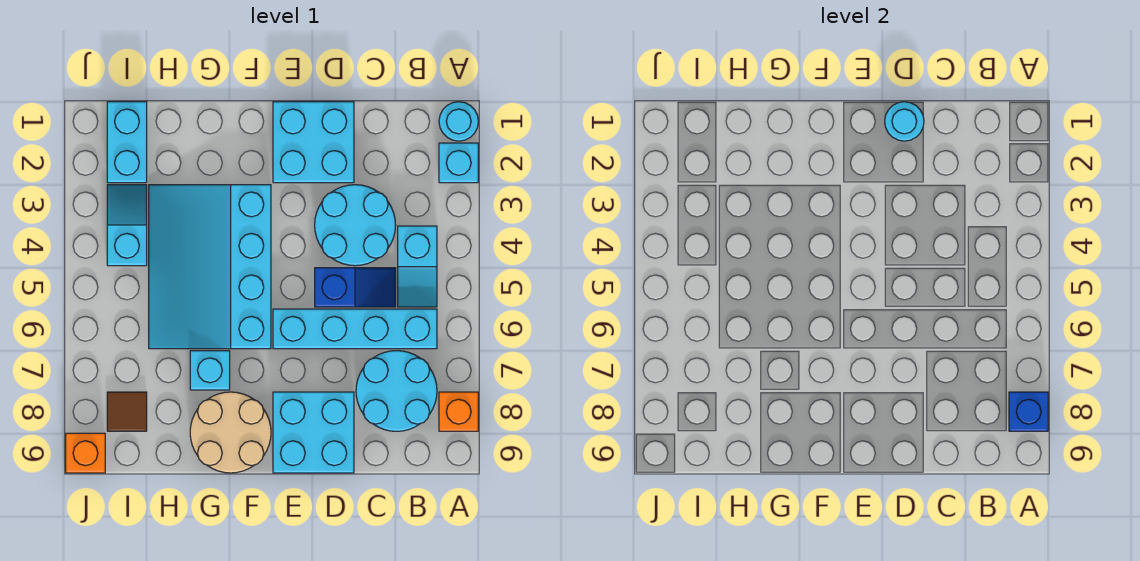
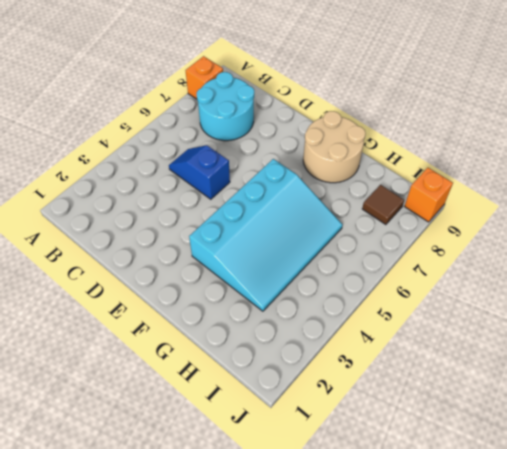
none -> cyan round brick A1 level 1
none -> cyan brick A2 level 1
none -> cyan slope B4:B5 level 1 top 4

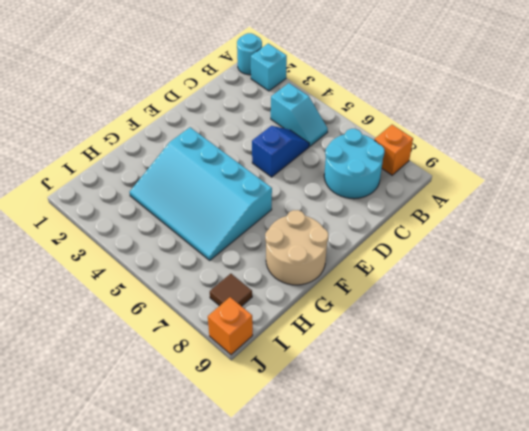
none -> cyan brick B6:E6 level 1
none -> cyan round brick C3:D4 level 1
none -> cyan brick D1:E2 level 1

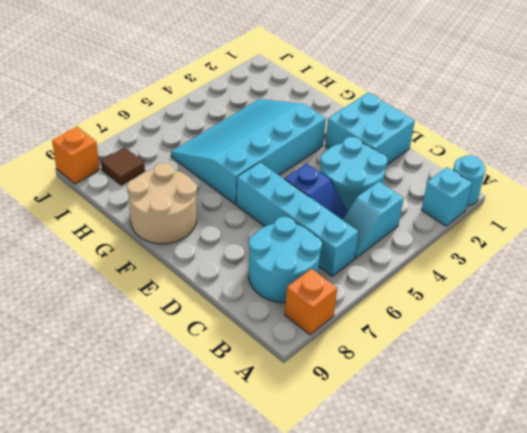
none -> cyan brick D8:E9 level 1
none -> cyan brick G7 level 1
none -> cyan brick I1:I2 level 1

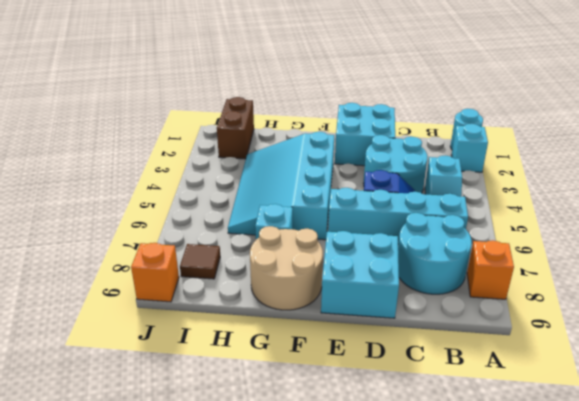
brown brick I1:I2 level 1 -> cyan brick I1:I2 level 1
none -> cyan slope I3:I4 level 1 top 4
none -> blue brick A8 level 2
none -> cyan round brick D1 level 2

